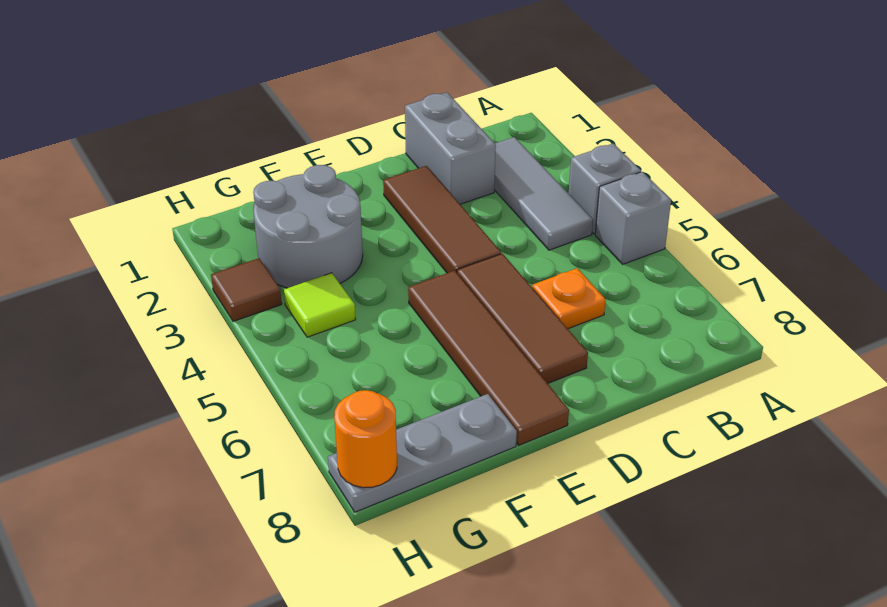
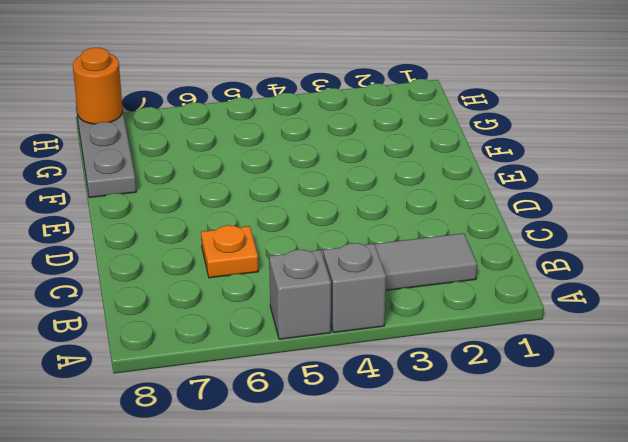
none -> grey brick C1:C2 level 1
none -> brown tile D2:D4 level 1
none -> brown tile D5:D7 level 1

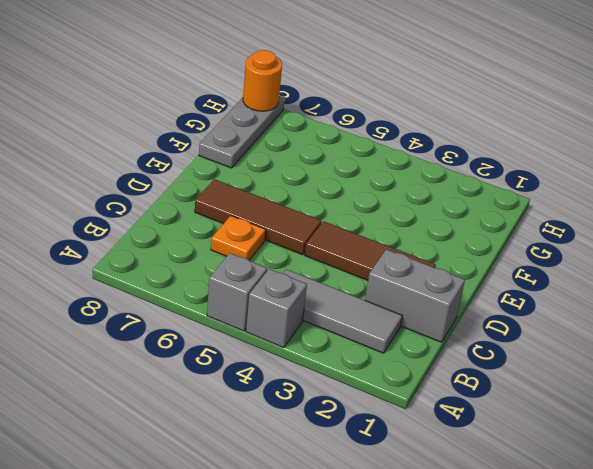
none -> brown tile E5:E8 level 1
none -> grey round brick F2:G3 level 1
none -> lime tile G4 level 1

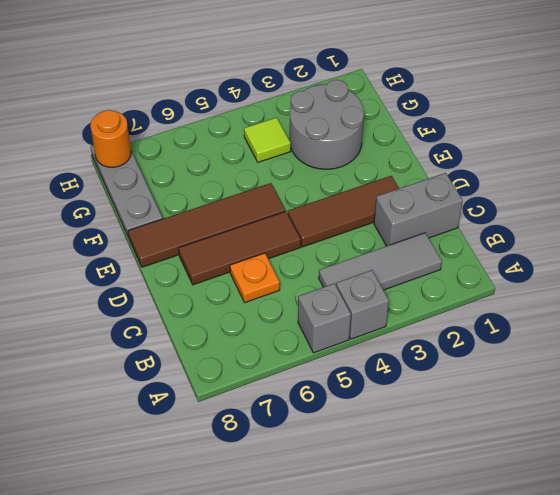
none -> brown tile H3 level 1

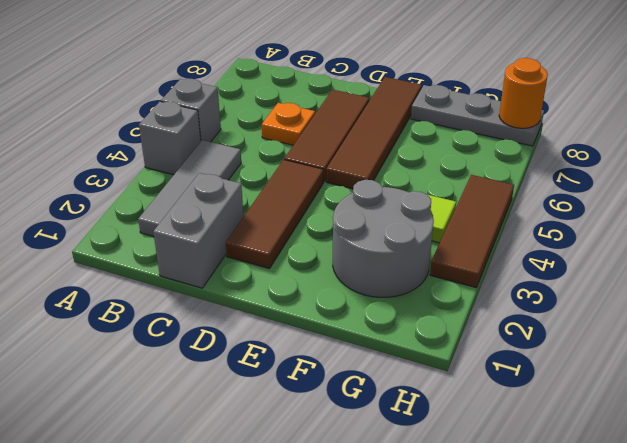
brown tile H3:H5 level 1 -> brown tile H3 level 1

